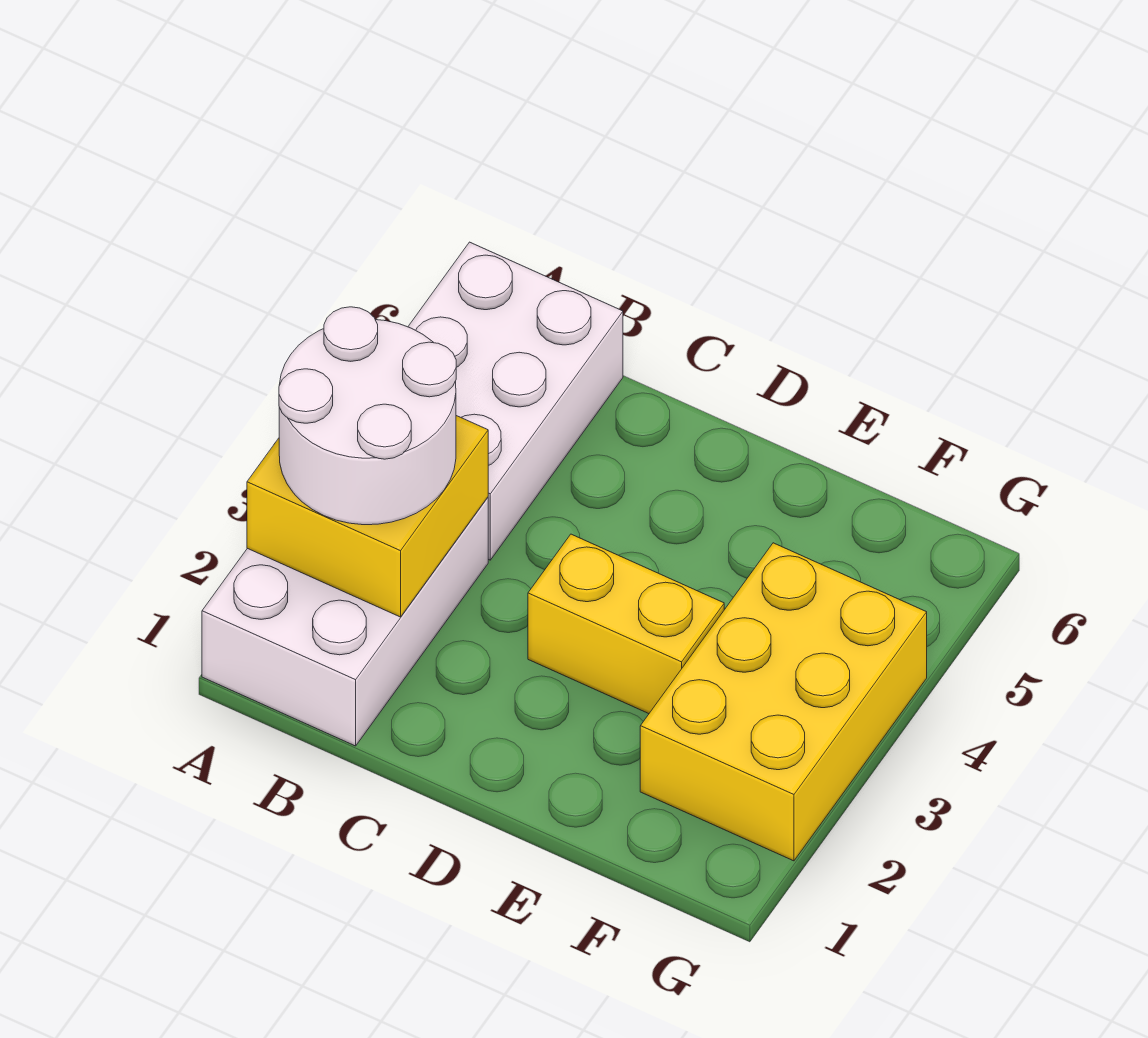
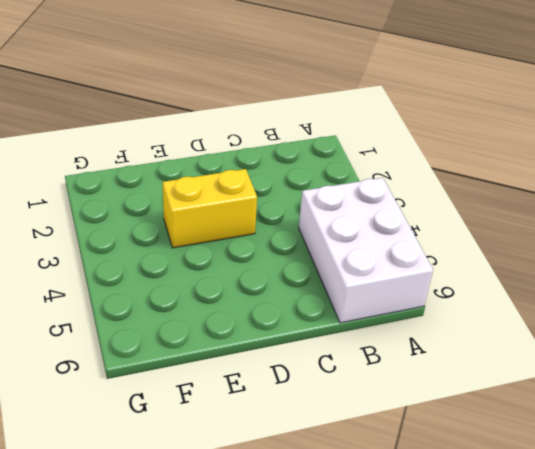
none -> white brick A1:B3 level 1
none -> yellow brick F2:G4 level 1

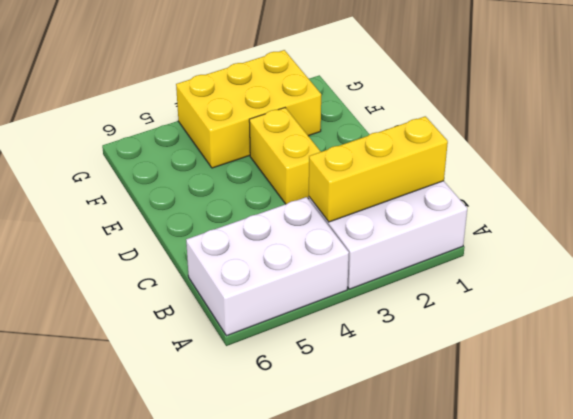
yellow brick B1:B3 level 2 -> yellow brick A2:B3 level 2
none -> white round brick A2:B3 level 3

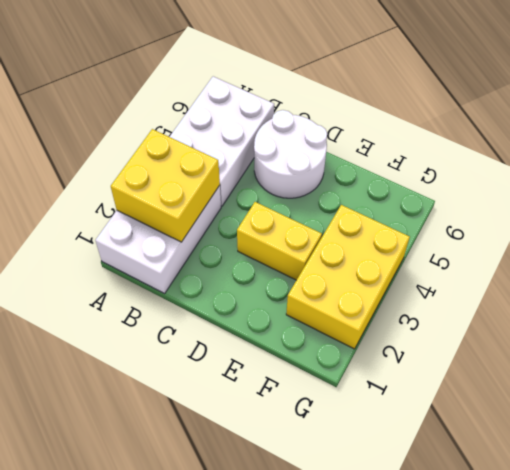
white round brick C5:D6 level 1 -> white round brick A2:B3 level 3

